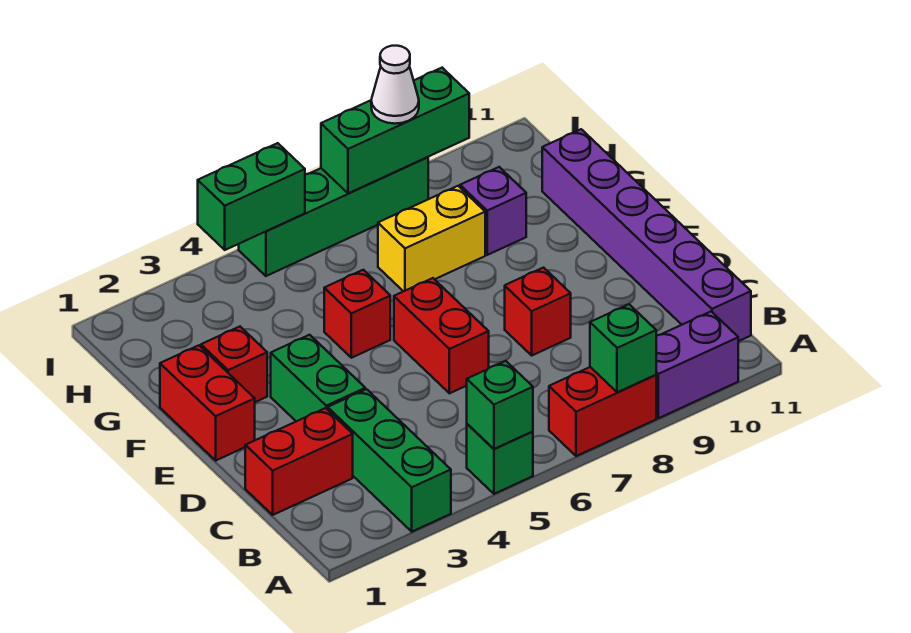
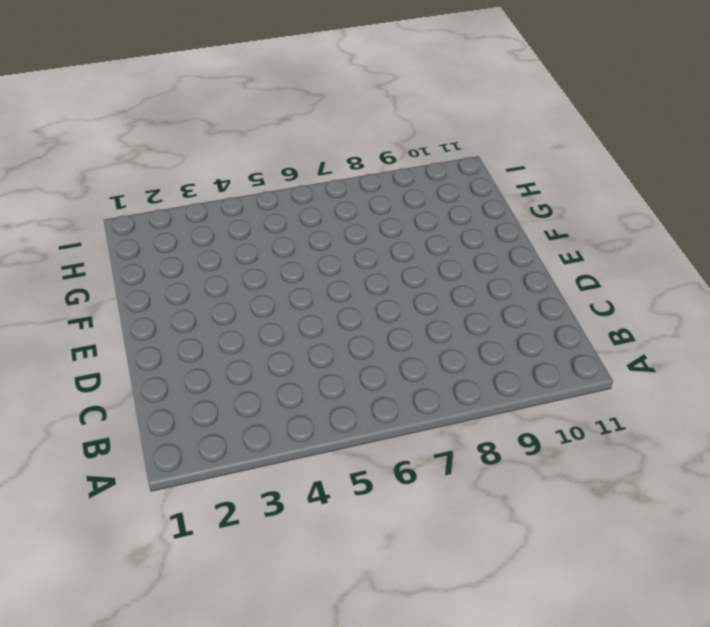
none -> green brick A3:C3 level 1
none -> green brick A5 level 1
none -> red brick A7:A8 level 1

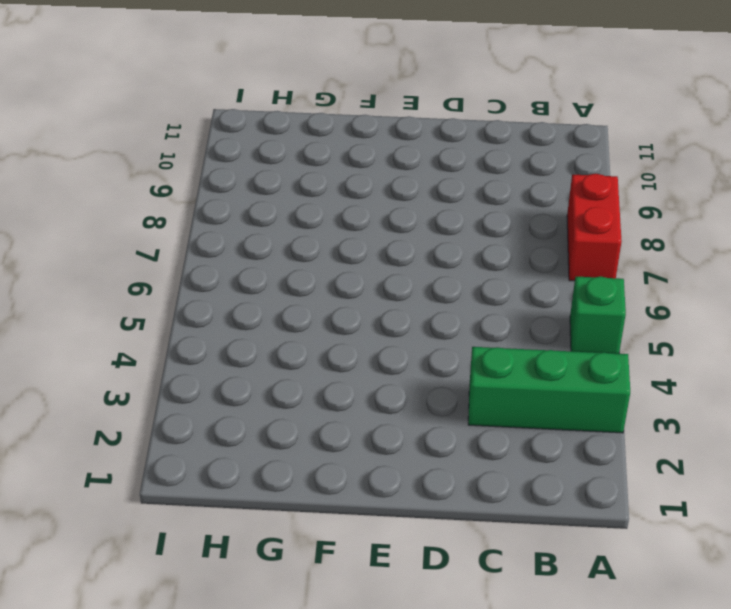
none -> purple brick A9:A10 level 1
none -> purple brick B11:G11 level 1
none -> red brick C1:C2 level 1

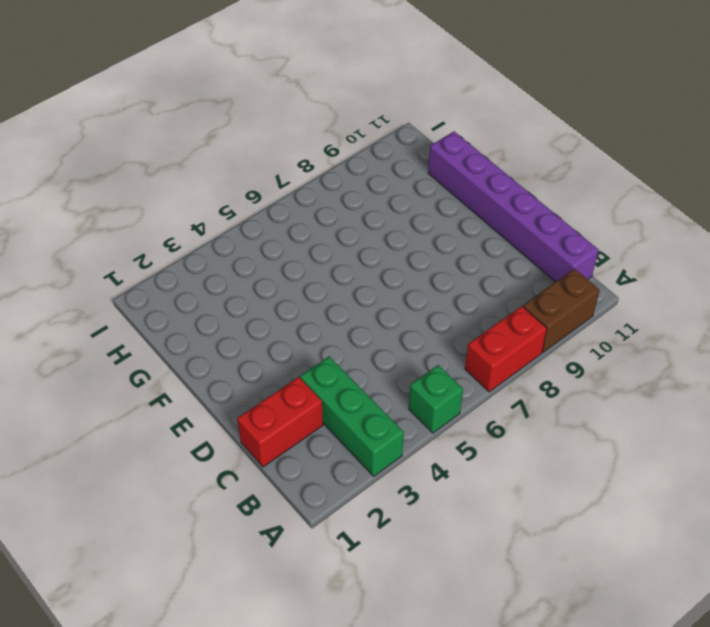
brown brick A9:A10 level 1 -> purple brick A9:A10 level 1
none -> green brick D3:E3 level 1
none -> red brick D6:E6 level 1
none -> red brick D8 level 1

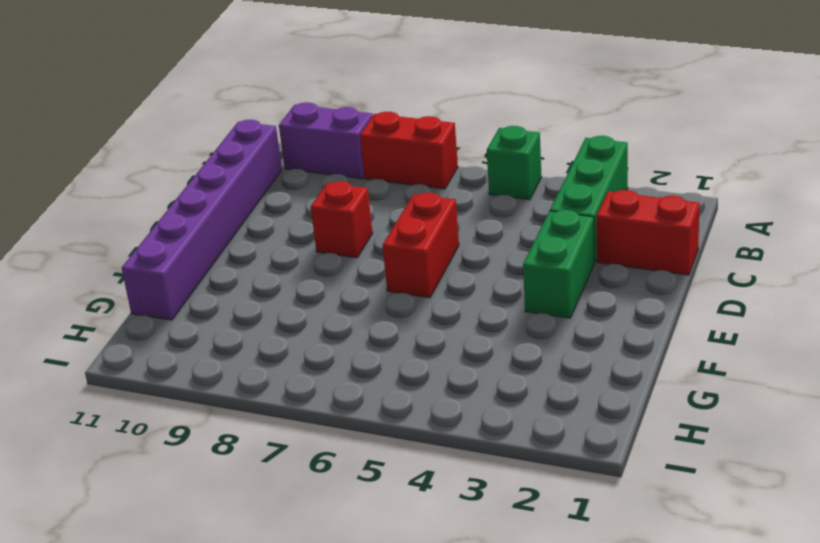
none -> red brick E1:F1 level 1
none -> red brick F2 level 1
none -> red brick F5 level 1

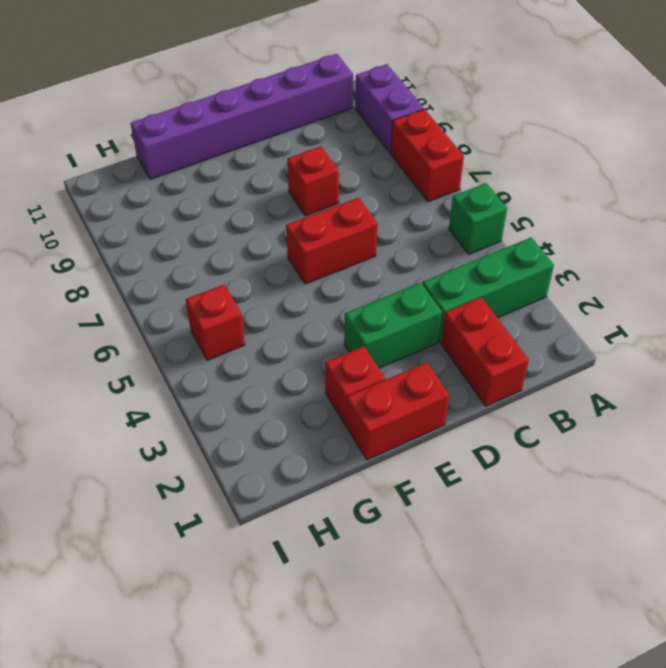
red brick H5 level 1 -> red brick F5 level 1
none -> yellow brick G7:G8 level 1
none -> purple brick G9 level 1
none -> green brick I5:I8 level 1

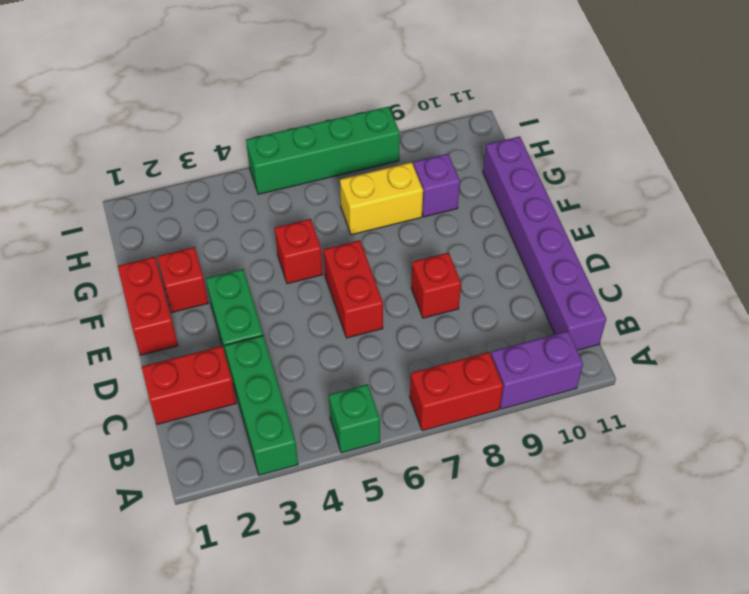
none -> green brick A5 level 2
none -> green brick A8 level 2
none -> green brick I4:I5 level 2

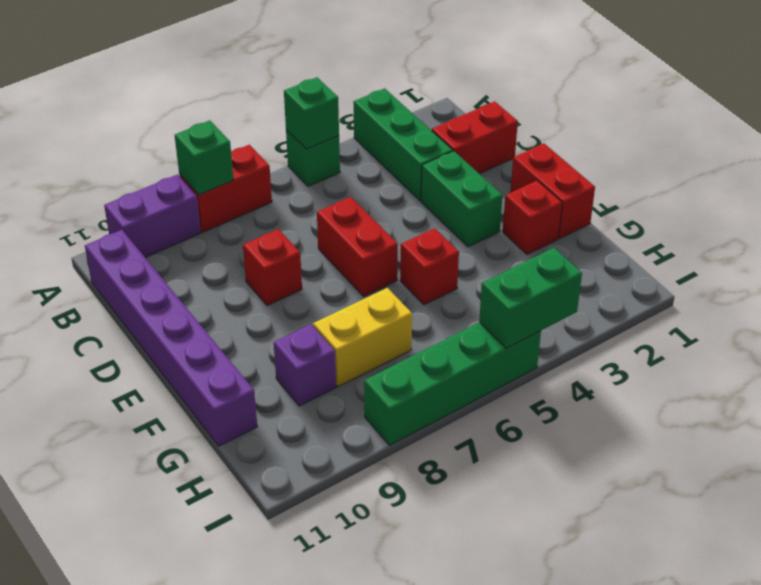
none -> green brick I7:I9 level 2
none -> white cone I8 level 3

